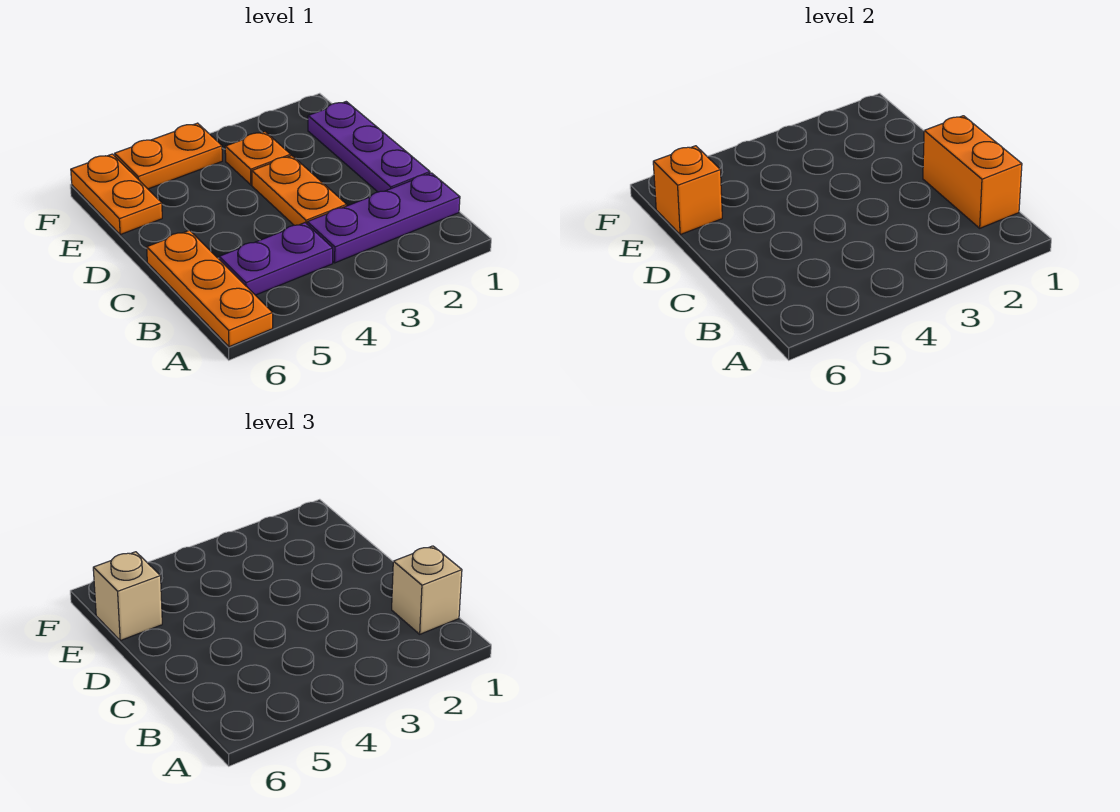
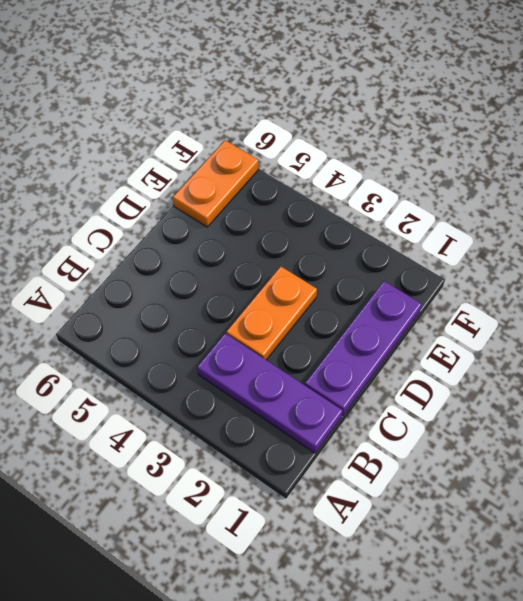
none -> orange plate A6:C6 level 1
none -> purple plate B4:B5 level 1
none -> orange plate E3 level 1

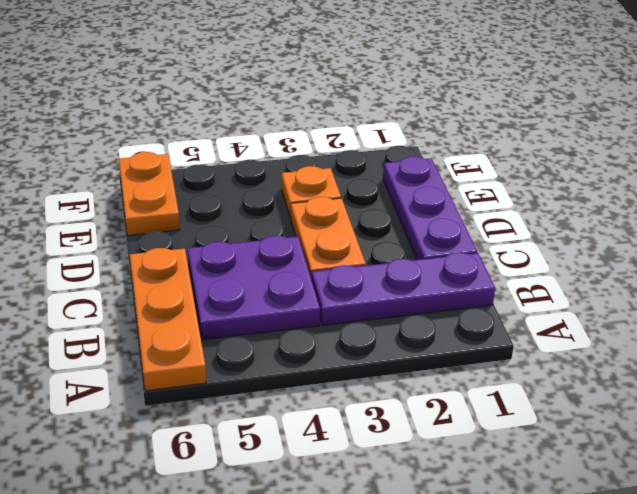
purple plate B4:C5 level 1 -> purple plate B4:B5 level 1
none -> orange plate F4:F5 level 1
none -> orange brick B1:C1 level 2
none -> orange brick E6 level 2

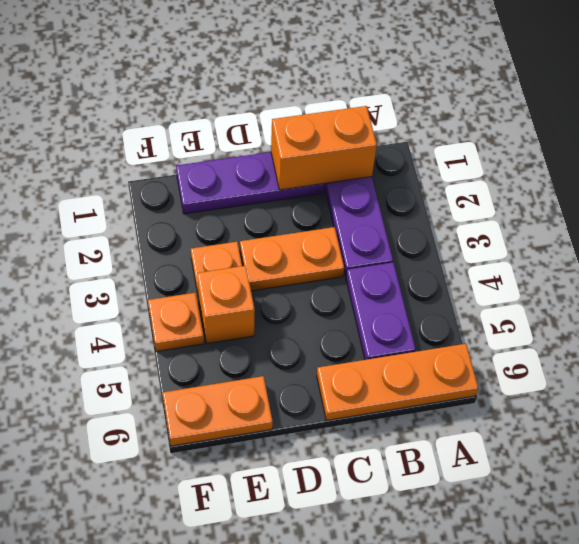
orange brick E4 level 1 -> orange brick E6 level 2
orange plate F4 level 1 -> orange plate F4:F5 level 1
none -> tan brick B1 level 3
none -> tan brick E6 level 3

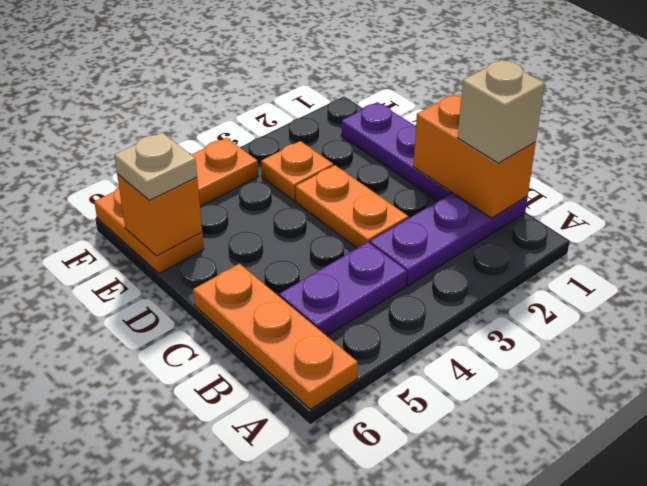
tan plate E6 level 3 -> tan brick E6 level 3

